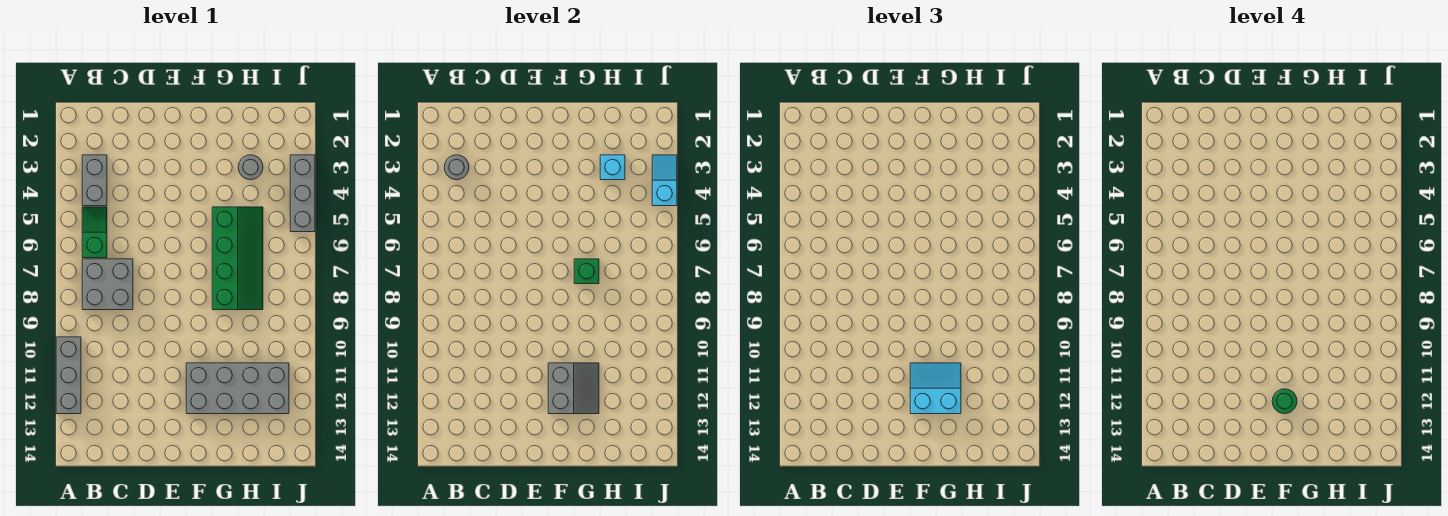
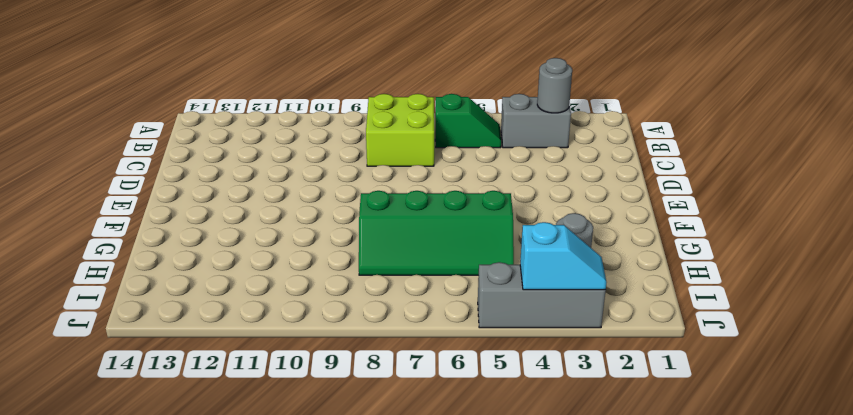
lime brick B7:C8 level 1 -> grey brick B7:C8 level 1
none -> grey brick A10:A12 level 1
none -> grey brick F11:I12 level 1
none -> grey slope F11:G12 level 2 top F

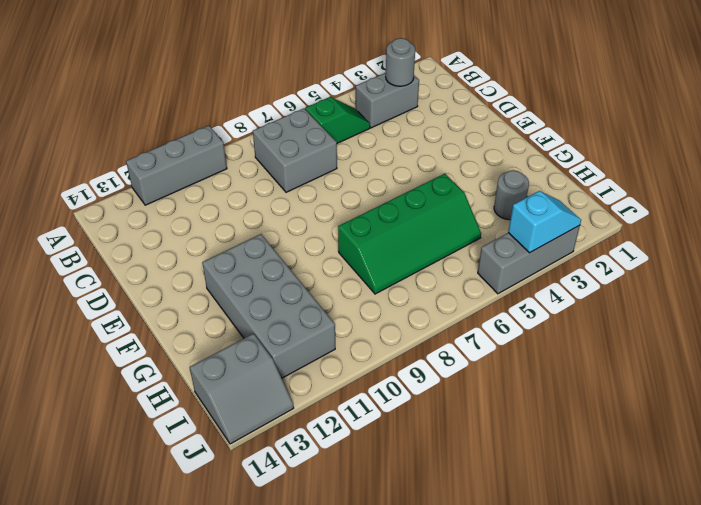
grey slope I13:J14 level 1 top I -> grey slope F11:G12 level 2 top F
none -> green brick G7 level 2
none -> cyan brick H3 level 2
none -> cyan slope F11:G12 level 3 top 12

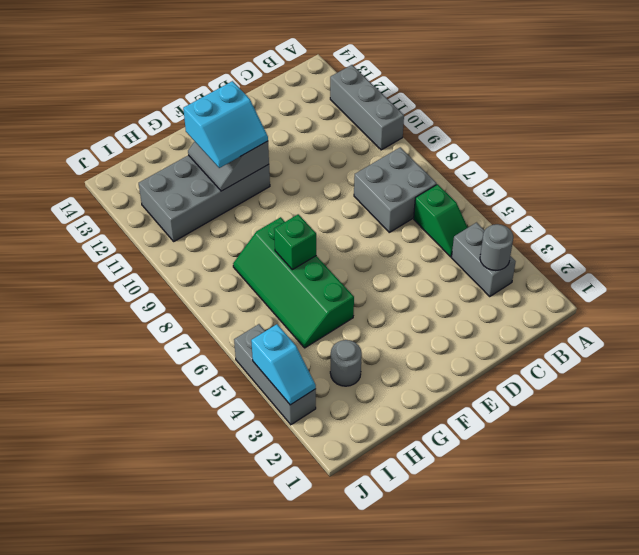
none -> cyan brick H3 level 2
none -> green round brick F12 level 4

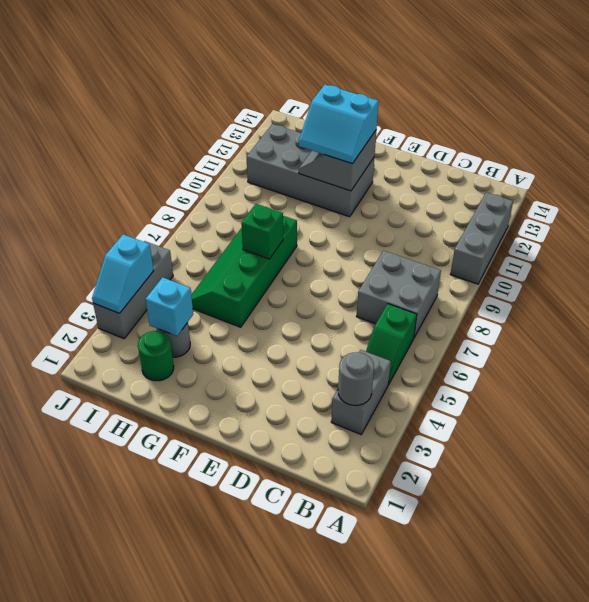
green round brick H2 level 1 -> green round brick F12 level 4

